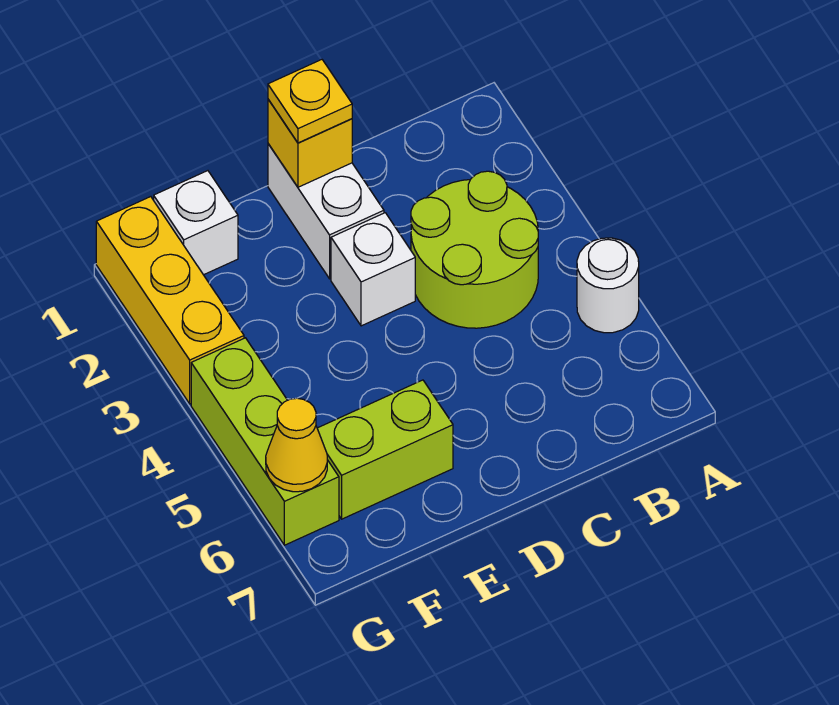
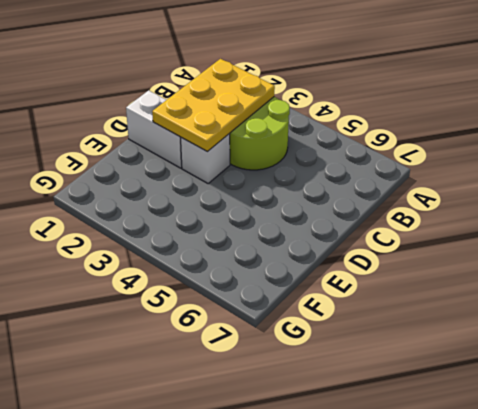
yellow plate B2:D3 level 2 -> none
none -> white round brick A5 level 1
none -> lime brick E6:F6 level 1

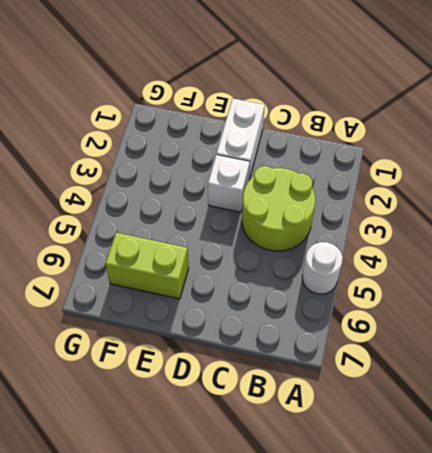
none -> white brick F1 level 1
none -> yellow brick G1:G3 level 1

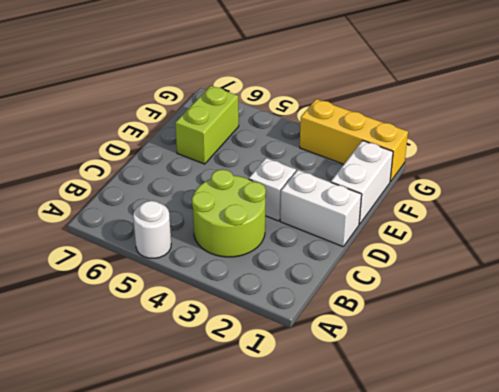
white brick E1:F1 level 1 -> white brick F1 level 1
none -> lime brick G4:G6 level 1
none -> yellow brick D1 level 2

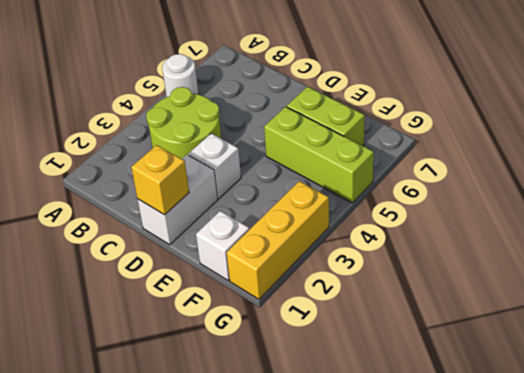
lime brick E5:G5 level 1 -> lime brick G4:G6 level 1
none -> yellow cone G6 level 2
none -> yellow plate D1 level 3

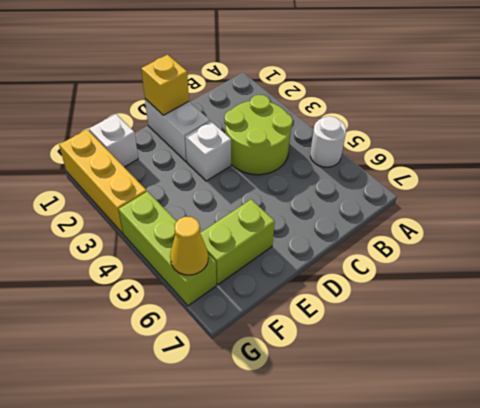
none -> yellow plate D1 level 3

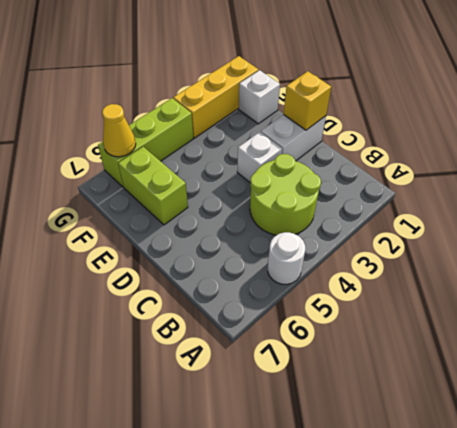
none -> yellow plate D1 level 3

